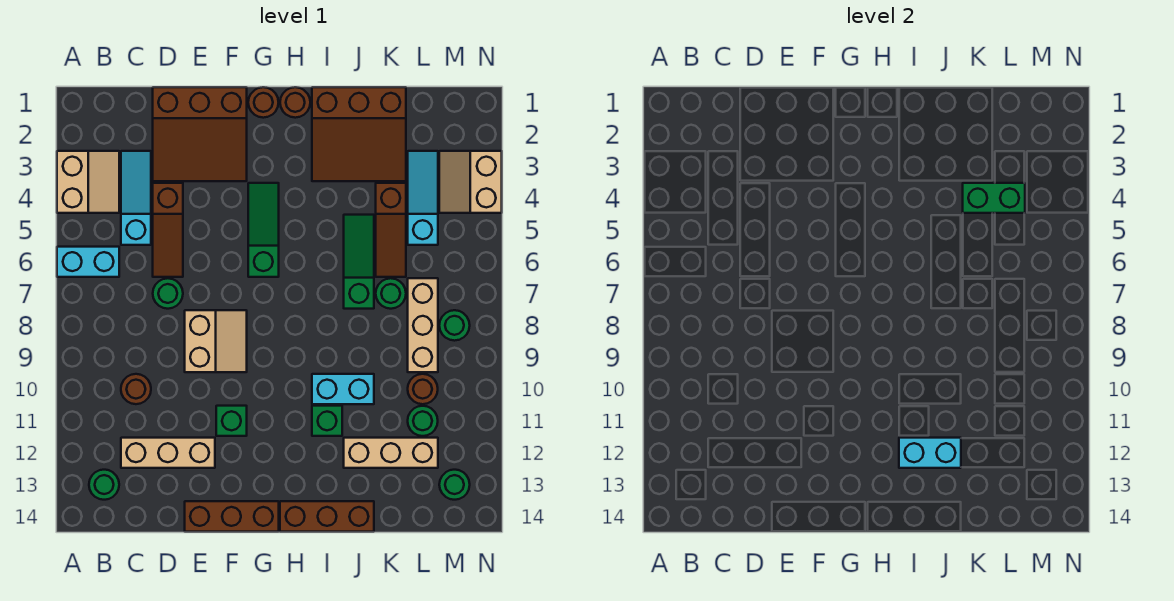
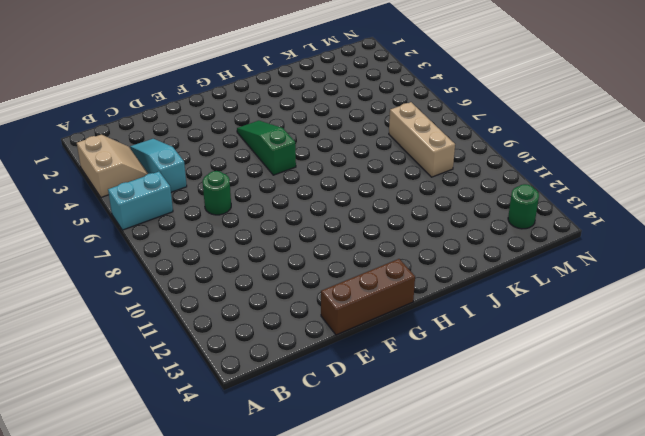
none -> green round brick B13 level 1
none -> brown round brick C10 level 1
none -> tan brick C12:E12 level 1
none -> brown slope D1:F3 level 1 top 1

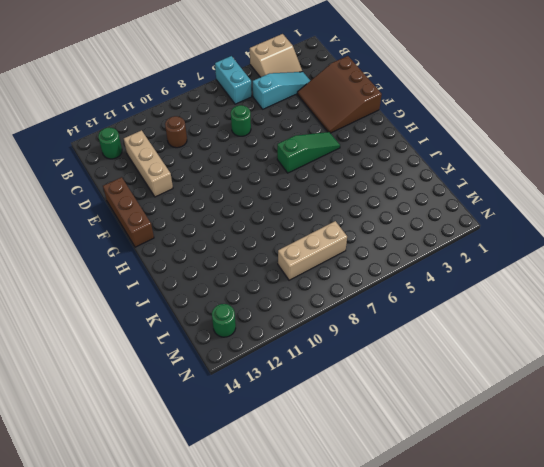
none -> brown slope D4:D6 level 1 top 4
none -> tan slope E8:F9 level 1 top E
none -> green brick F11 level 1
none -> brown round brick G1 level 1

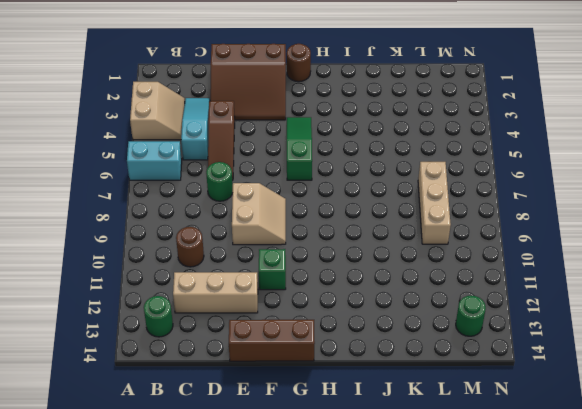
none -> brown round brick H1 level 1
none -> brown brick H14:J14 level 1
none -> brown slope I1:K3 level 1 top 1
none -> cyan brick I10:J10 level 1

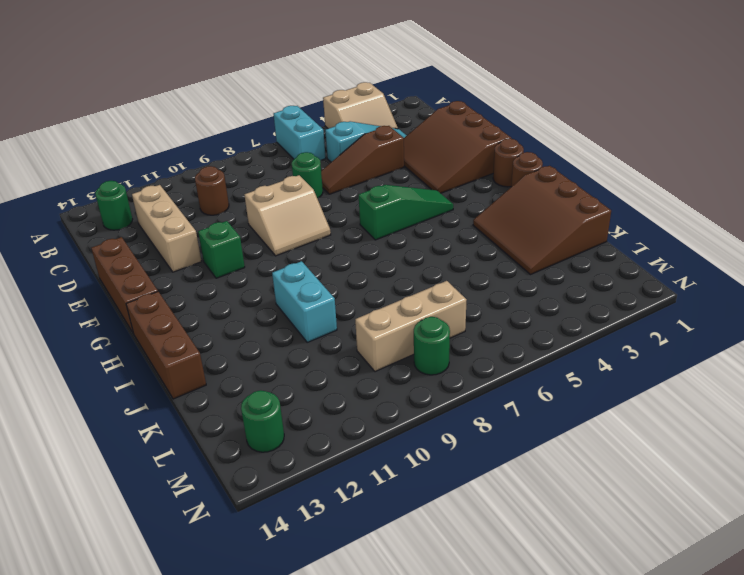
none -> green brick I11 level 1
none -> green slope J5:J7 level 1 top 7
none -> tan brick J12:L12 level 1
none -> brown slope K4:K6 level 1 top 4

